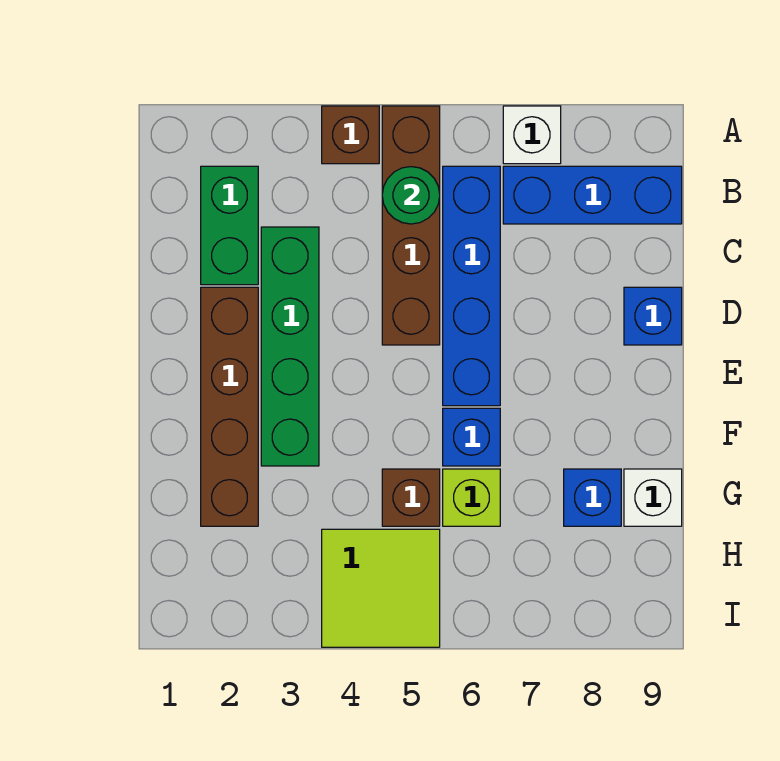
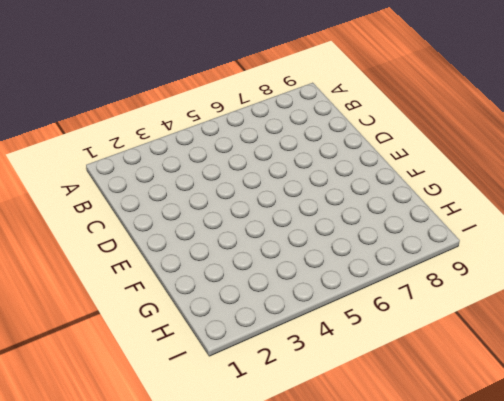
none -> brown brick A4 level 1
none -> brown brick A5:D5 level 1
none -> white brick A7 level 1

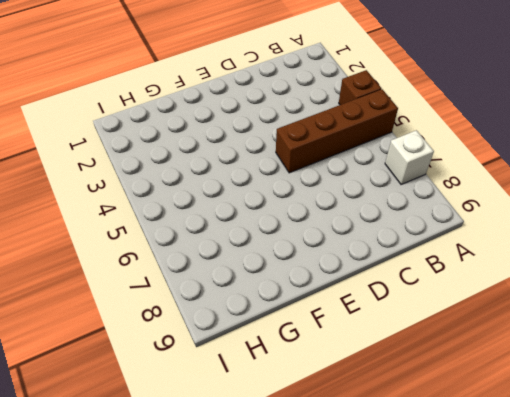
none -> green brick B2:C2 level 1
none -> blue brick B6:E6 level 1
none -> blue brick B7:B9 level 1

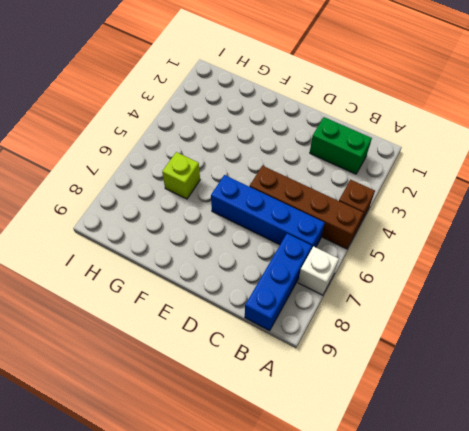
none -> green brick C3:F3 level 1
none -> brown brick D2:G2 level 1
none -> blue brick D9 level 1

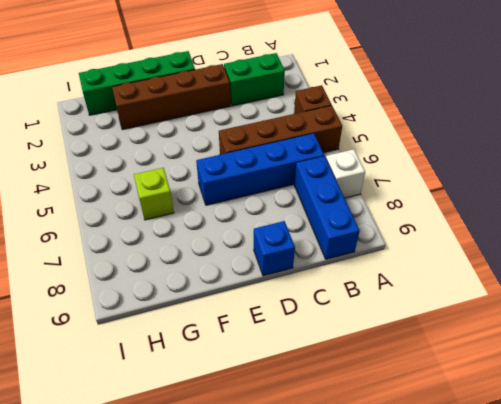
green brick E1:H1 level 1 -> green brick C3:F3 level 1
none -> blue brick F6 level 1
none -> brown brick G5 level 1
none -> blue brick G8 level 1

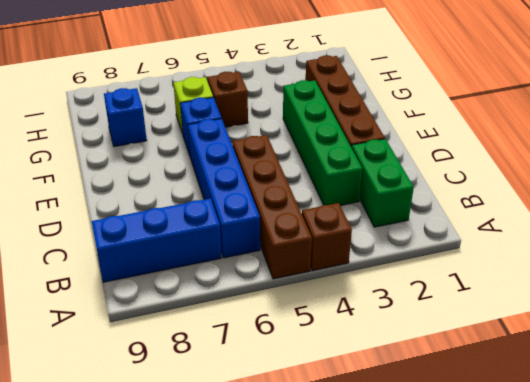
none -> white brick A7 level 1
none -> blue brick D9 level 1
none -> white brick G9 level 1

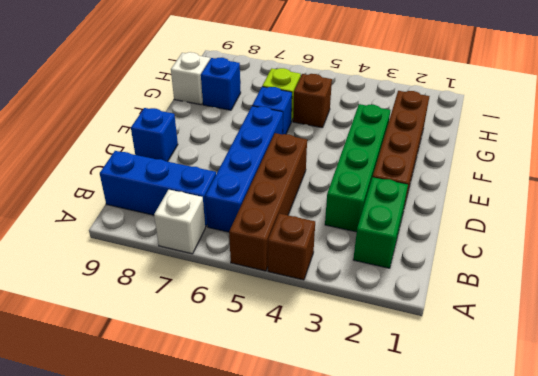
none -> lime tile H4:I5 level 1
none -> green round brick B5 level 2

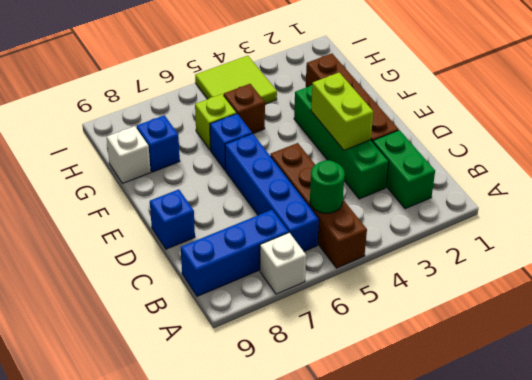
lime brick D3:E3 level 2 -> none
none -> brown brick A4 level 1

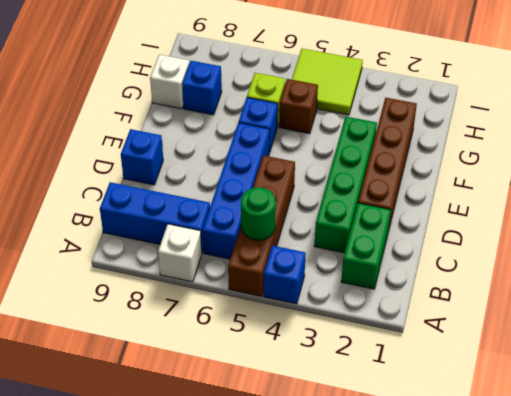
blue brick A4 level 1 -> brown brick A4 level 1

